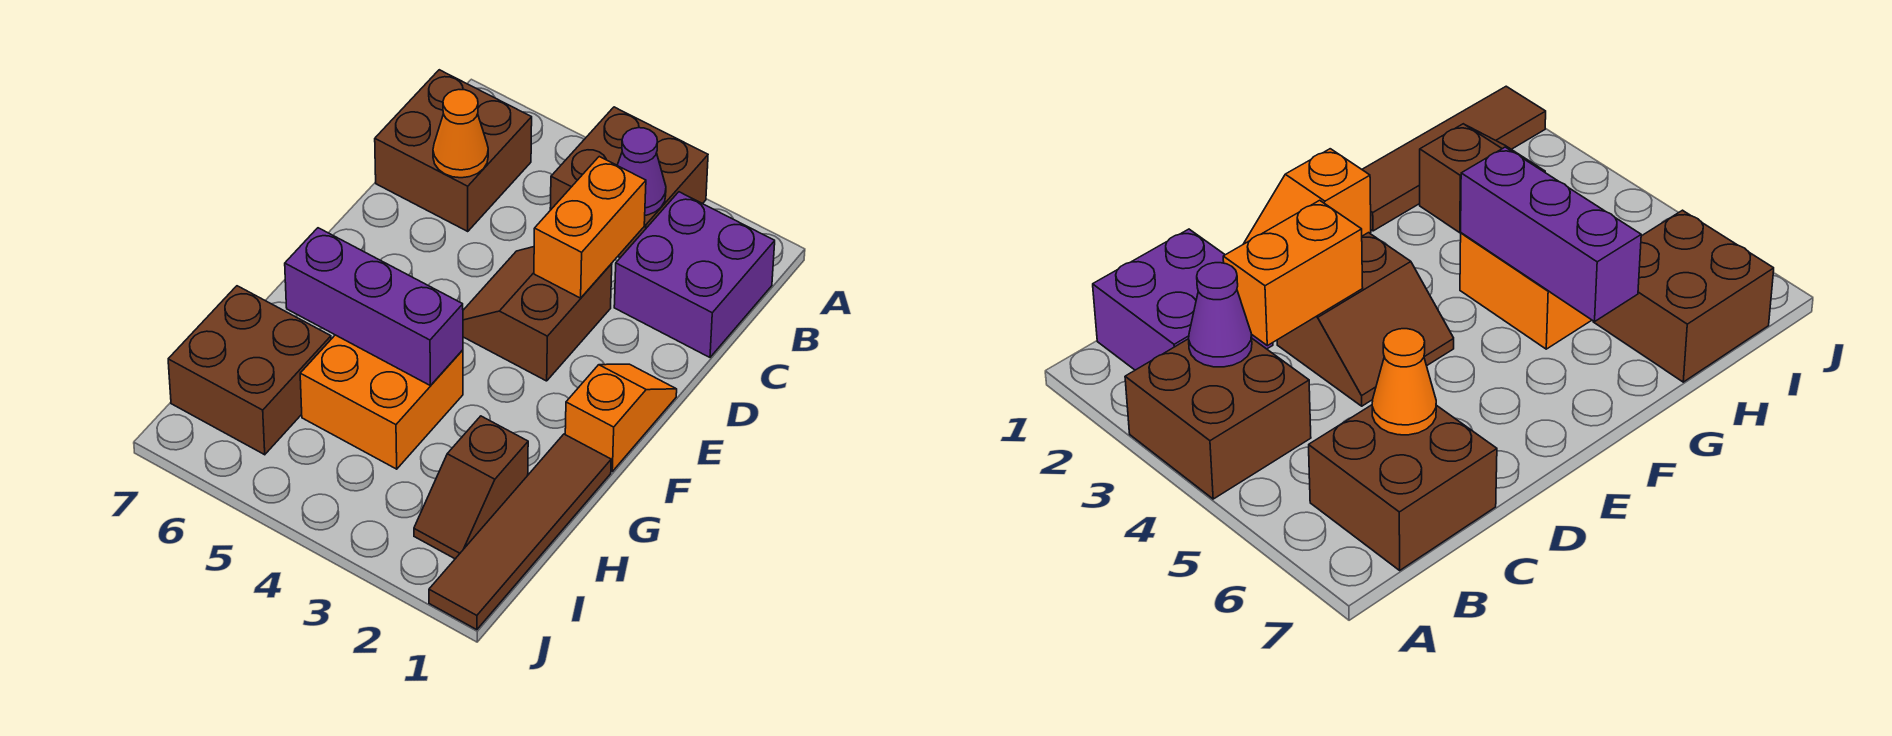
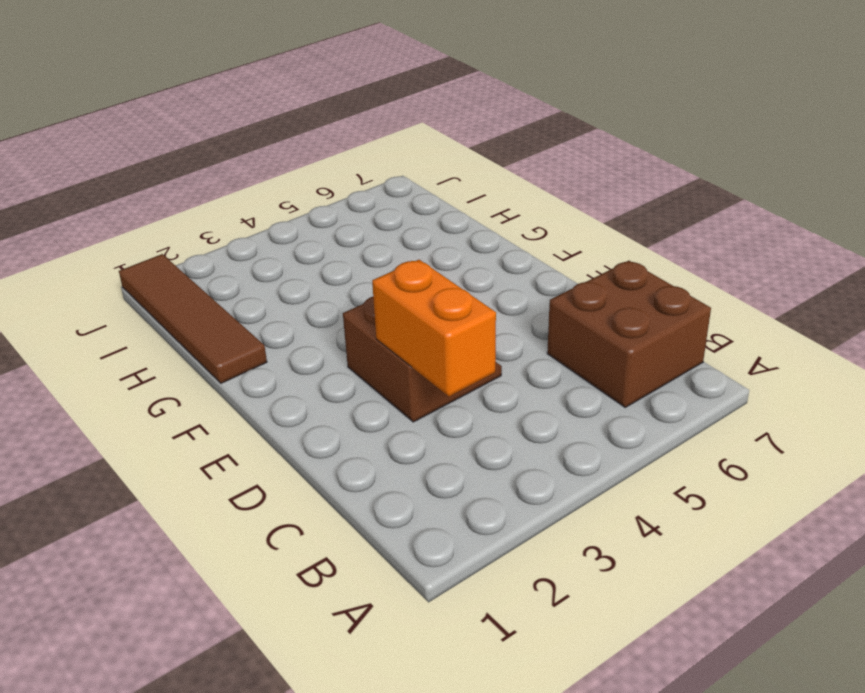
none -> brown brick A3:B4 level 1
none -> purple brick B1:C2 level 1
none -> orange slope E1:F1 level 1 top F

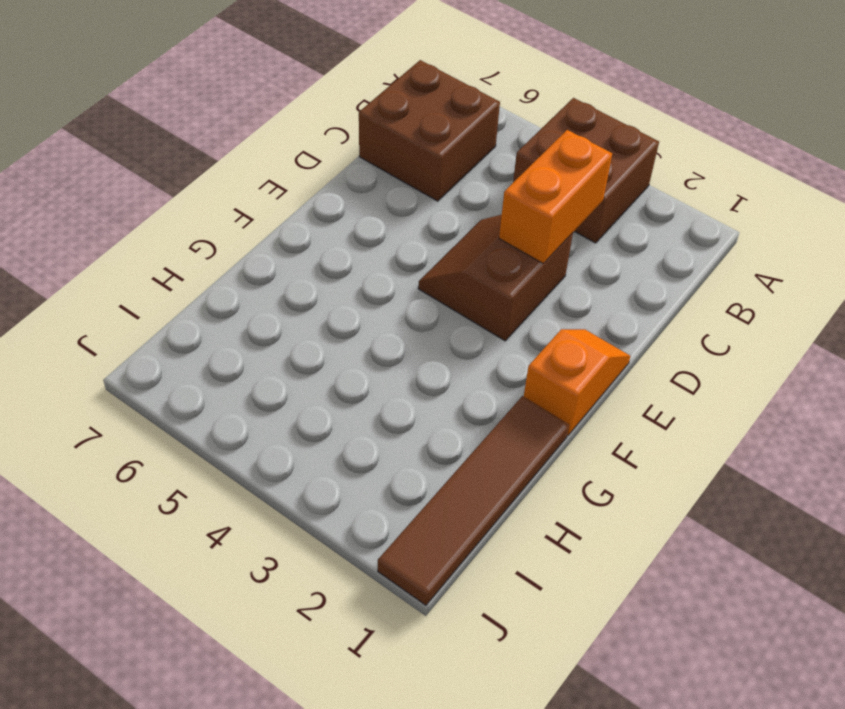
none -> purple brick B1:C2 level 1
none -> orange brick G4:H5 level 1
none -> brown slope H2:I2 level 1 top H

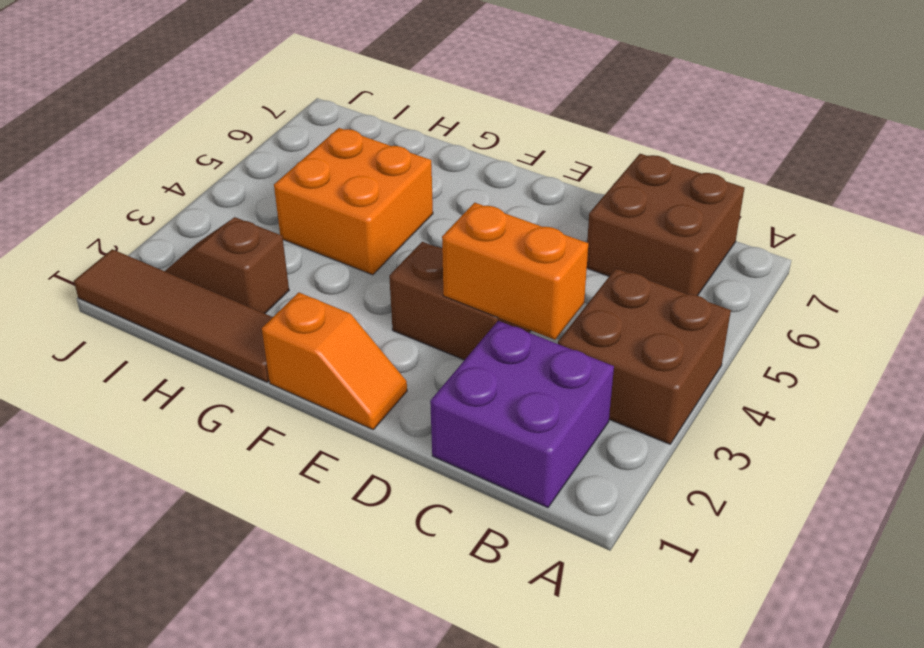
none -> brown brick H6:I7 level 1
none -> purple cone B3 level 2
none -> orange cone C6 level 2

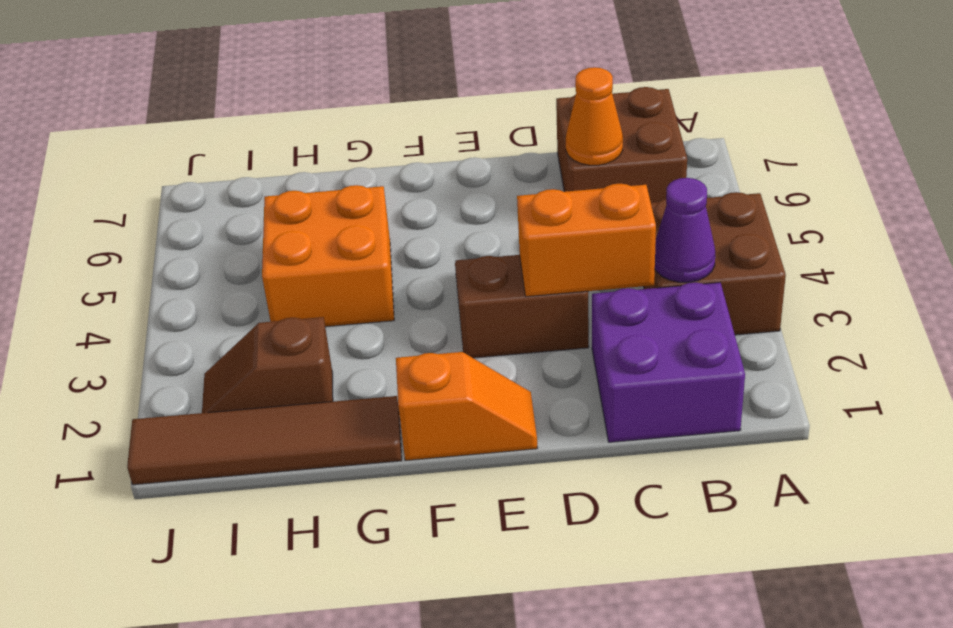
none -> brown brick H6:I7 level 1
none -> purple brick G4:G6 level 2

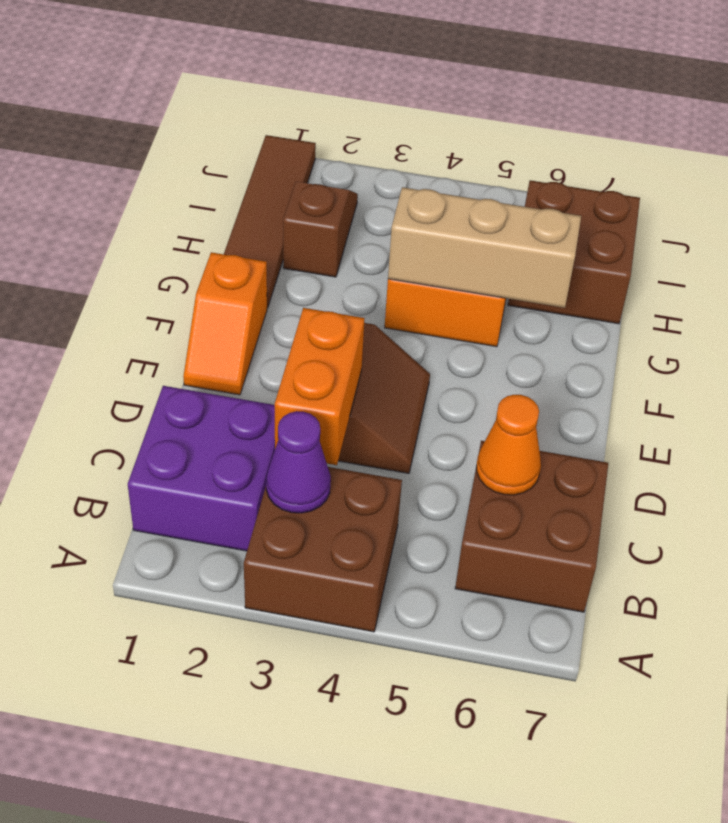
tan brick G4:G6 level 2 -> purple brick G4:G6 level 2

